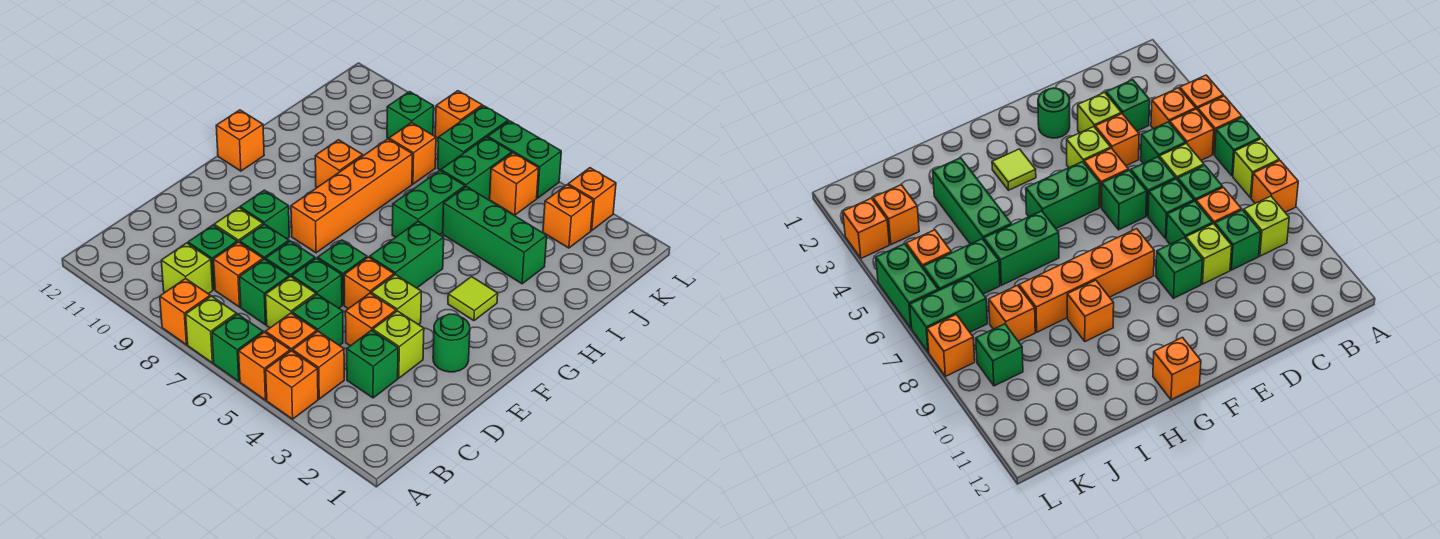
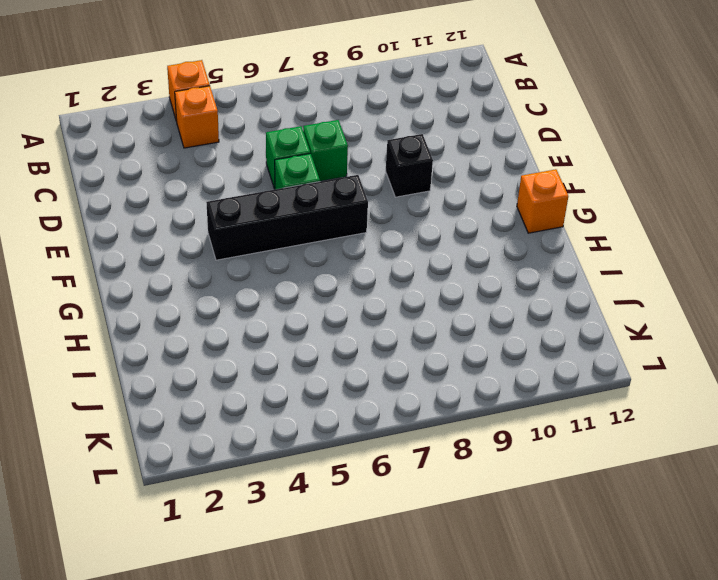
black brick E9 level 1 -> green brick E9 level 1
black brick F4:F7 level 1 -> green brick F5:G5 level 1
none -> orange brick A5 level 1
none -> green brick A6 level 1
none -> lime brick A7 level 1
none -> orange brick A8 level 1

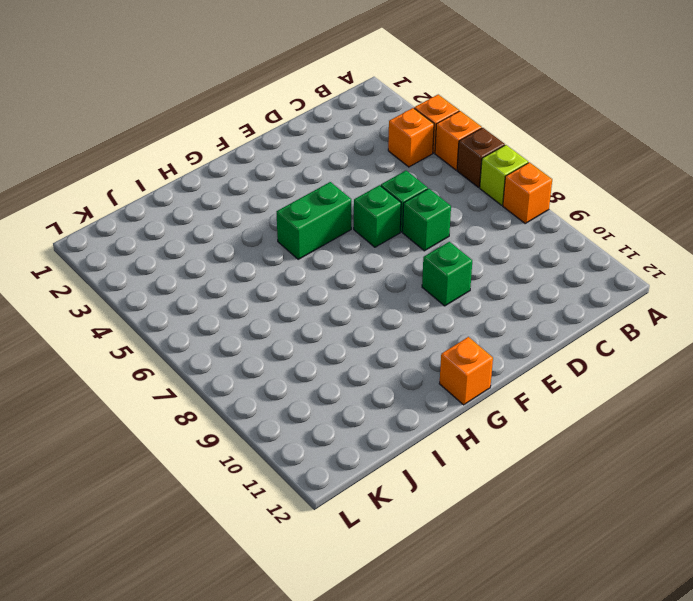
brown brick A6 level 1 -> green brick A6 level 1
none -> orange brick B5 level 1
none -> lime brick B9 level 1
none -> green brick C3 level 1
none -> green brick C5 level 1

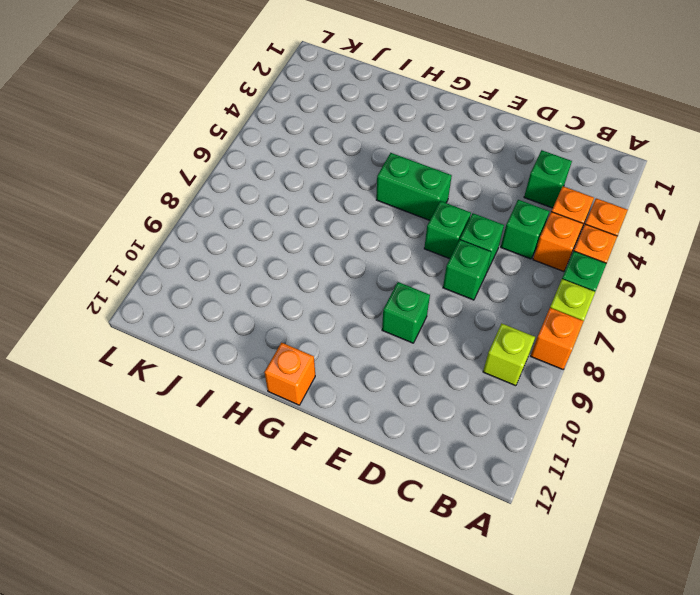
none -> lime brick C6 level 1
none -> green brick C7 level 1
none -> orange brick C8 level 1
none -> green brick C9 level 1

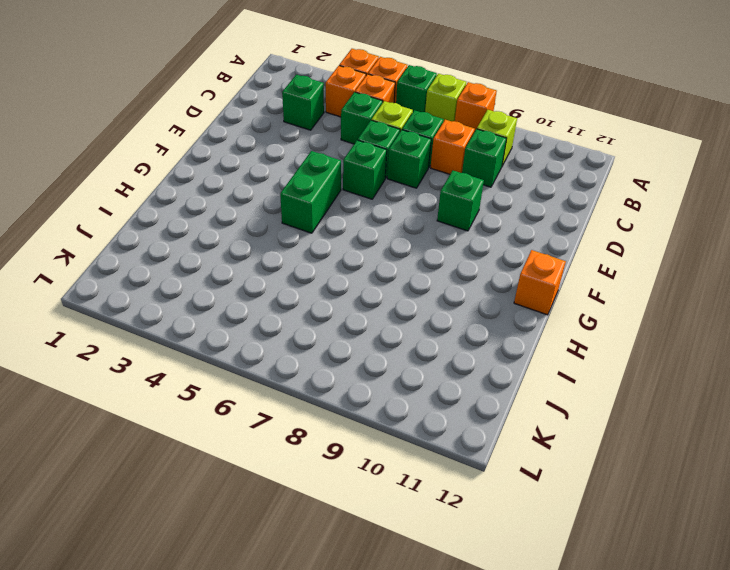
none -> lime brick D3 level 1
none -> orange brick D4 level 1
none -> green brick D8 level 1
none -> lime brick D9 level 1

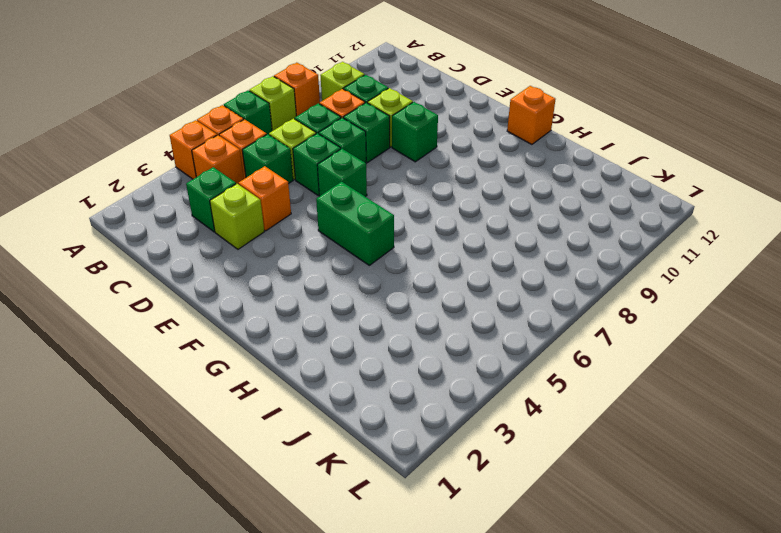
none -> green round brick E2 level 1
none -> lime brick E4 level 1
none -> orange brick E5 level 1
none -> orange brick F8:I8 level 1

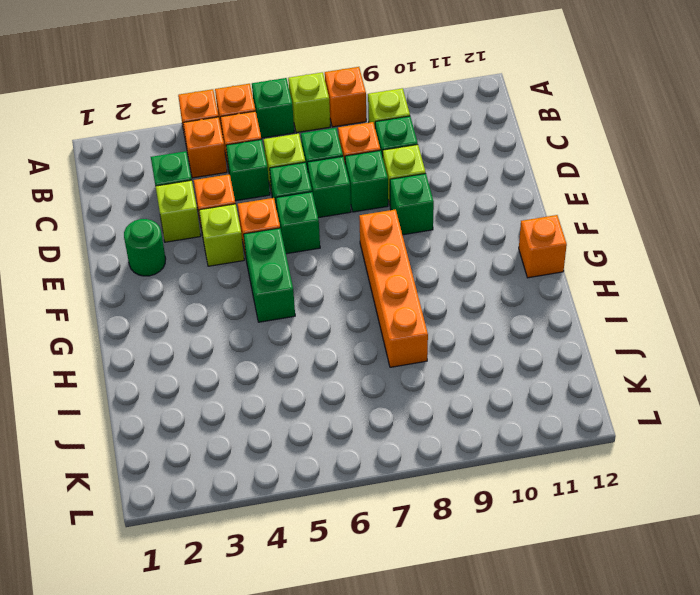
none -> lime tile G3 level 1
none -> green brick H6:I6 level 1
none -> orange brick H9 level 1
none -> green brick I3:I5 level 1

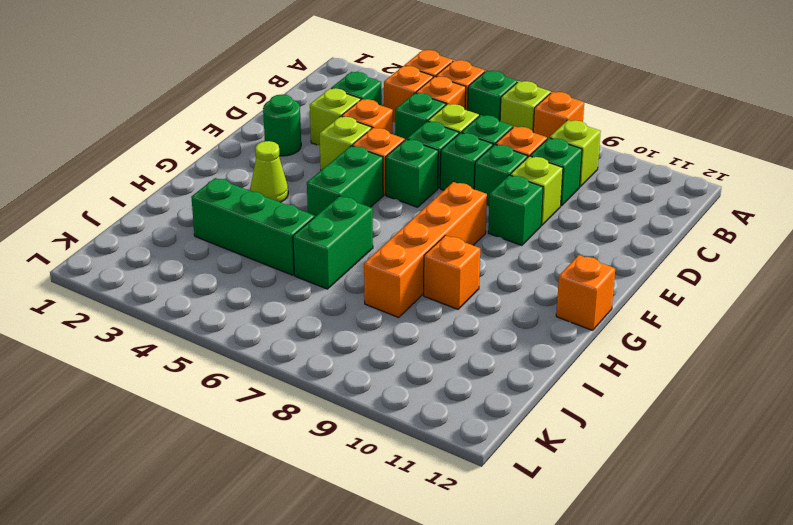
lime cone G3 level 1 -> lime tile G3 level 1
none -> green brick J6:K6 level 1
none -> orange brick J8 level 1
none -> orange brick K3 level 1
none -> orange brick K5 level 1

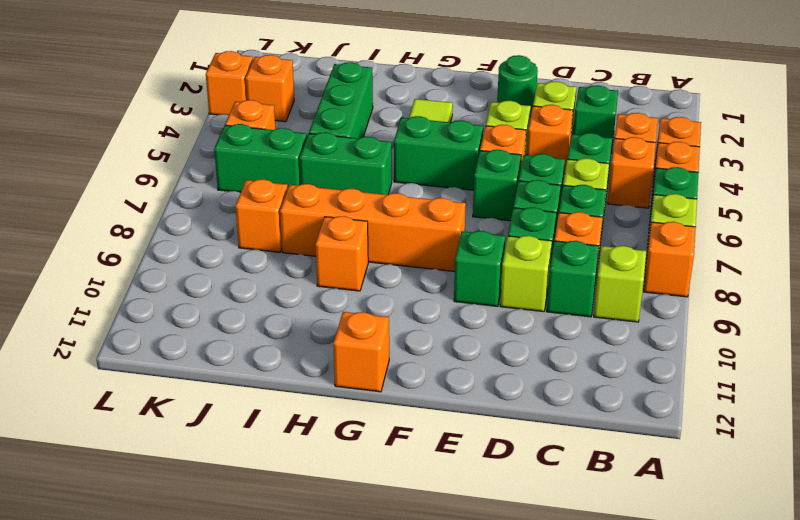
none -> green brick K7:L7 level 1
none -> green brick K9 level 1
none -> green brick L5:L6 level 1
none -> orange brick L8 level 1

